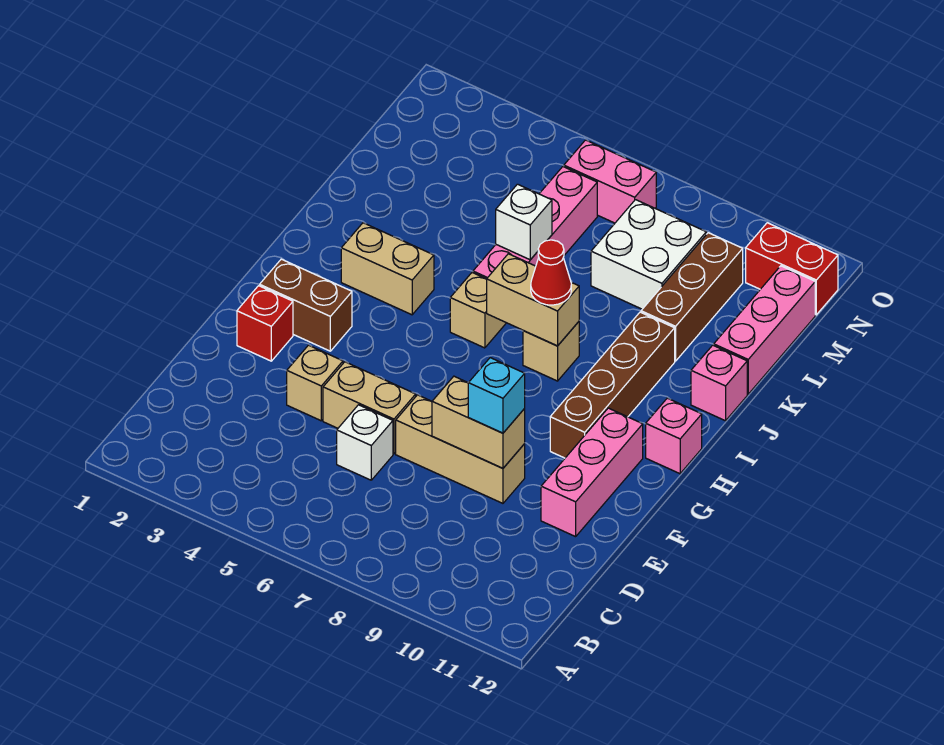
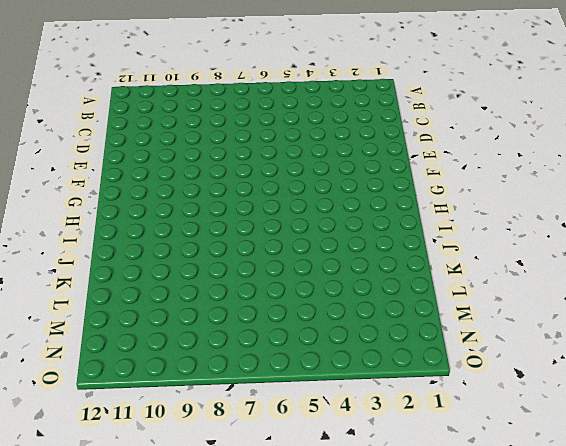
none -> white brick D6 level 1
none -> tan brick E4 level 1
none -> tan brick E5:E6 level 1

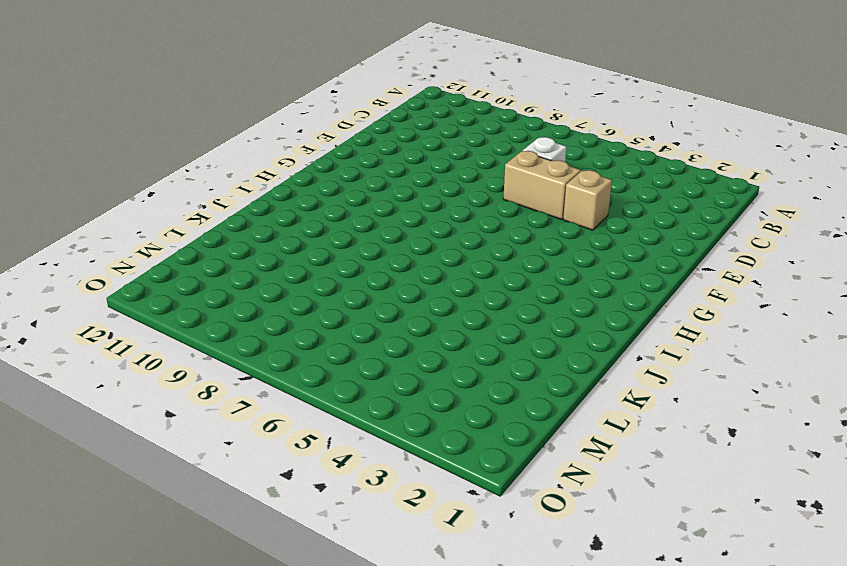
none -> tan brick E7:E9 level 1
none -> pink brick E11:G11 level 1
none -> red brick F2 level 1

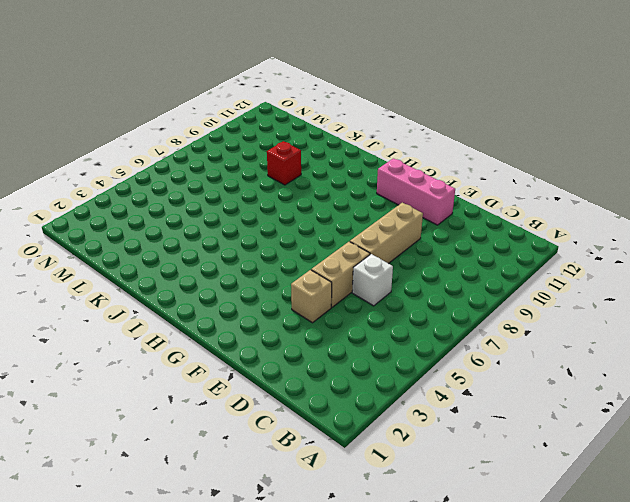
red brick K9 level 1 -> red brick F2 level 1
none -> brown brick G2:G3 level 1
none -> brown brick G10:J10 level 1
none -> pink brick H12 level 1

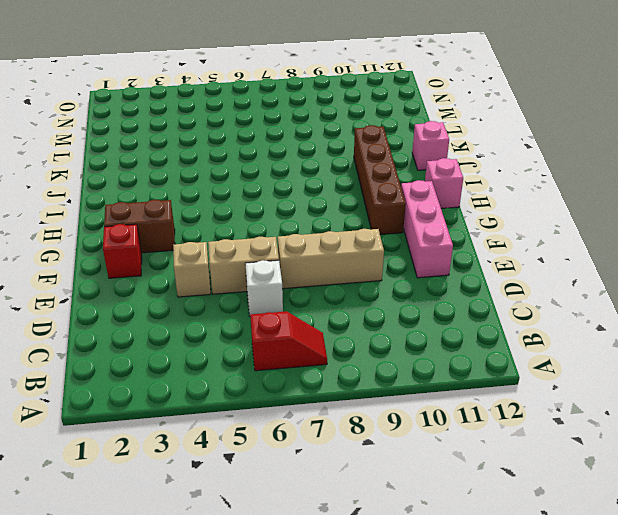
red slope B6:B7 level 1 top 6 -> none
none -> tan brick I3:I4 level 1
none -> tan brick I6 level 1
none -> tan brick I8 level 1

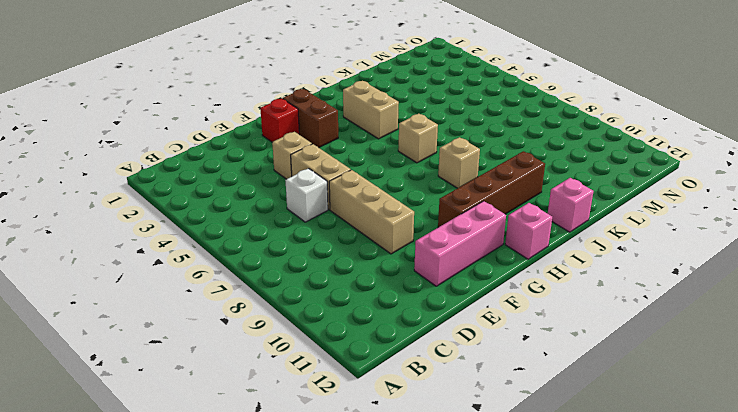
none -> pink brick J6:M6 level 1
none -> brown brick K10:M10 level 1
none -> pink brick K12:M12 level 1

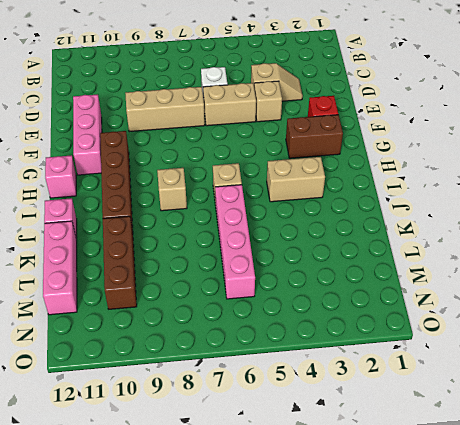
tan slope D3:D4 level 1 top 4 -> none
none -> white brick L8:M9 level 1
none -> pink brick N6:N7 level 1
none -> red brick N11:N12 level 1

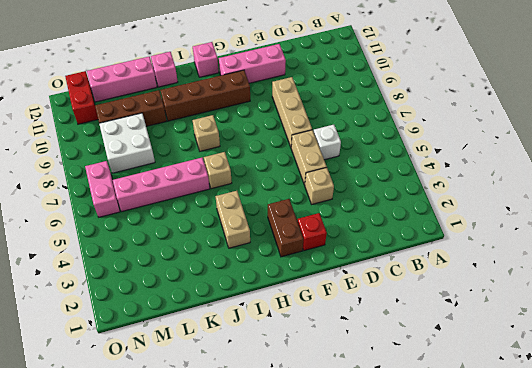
none -> tan brick E8:E9 level 2
none -> tan brick I7:I8 level 2
none -> white brick K6 level 2

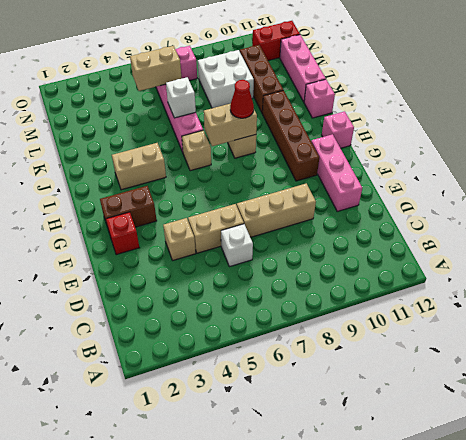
tan brick M5:M6 level 2 -> tan brick E8:E9 level 2
none -> cyan brick E9 level 3

